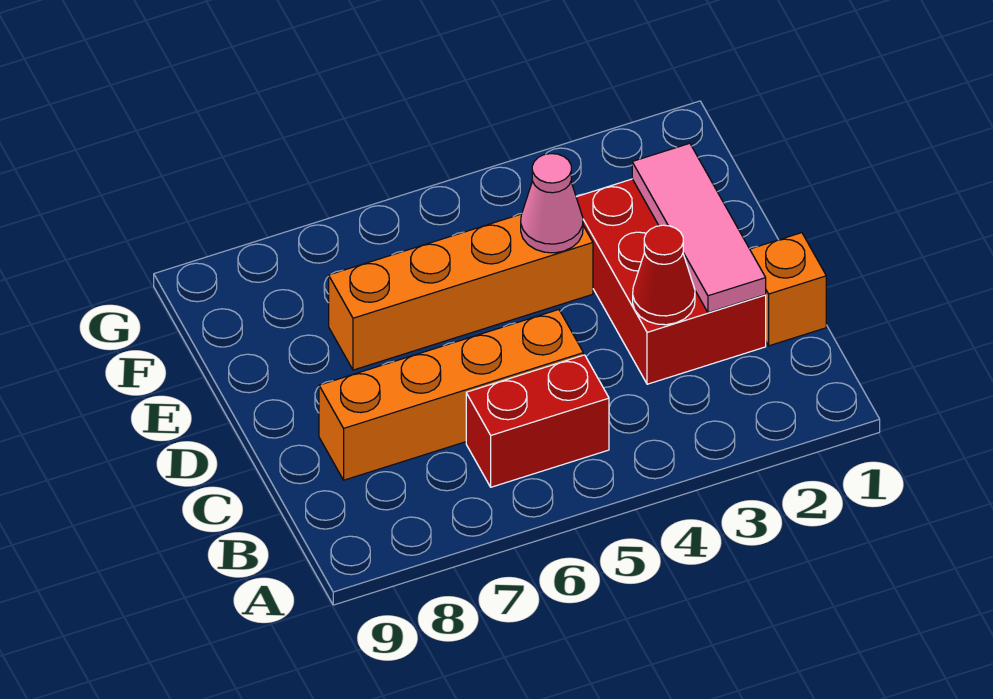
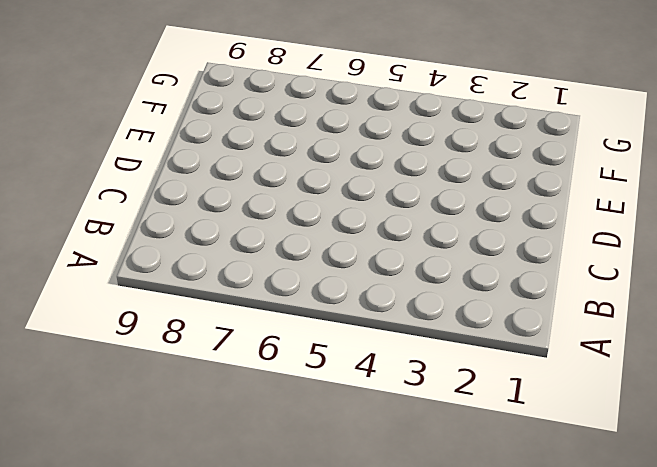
none -> red brick B5:B6 level 1
none -> orange brick C1 level 1

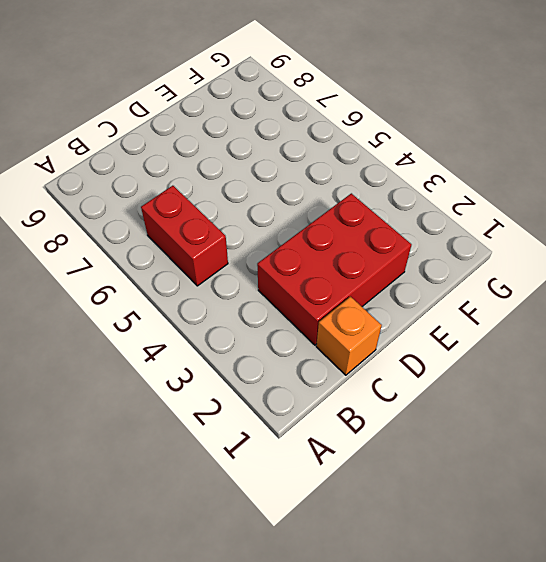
none -> orange brick C5:C8 level 1
none -> orange brick E4:E7 level 1

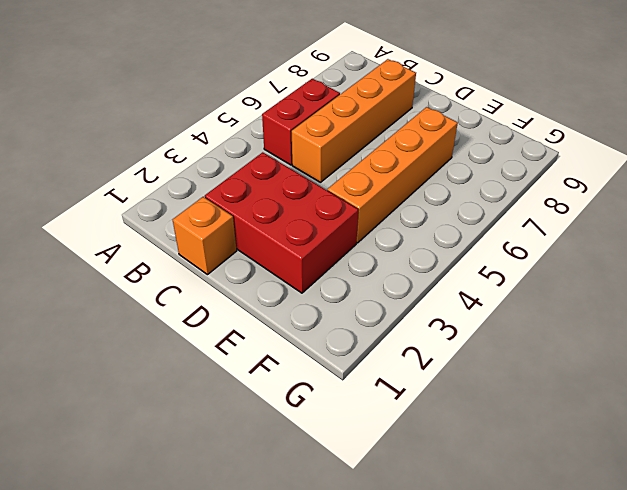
none -> pink tile C2:E2 level 2
none -> red cone C3 level 2

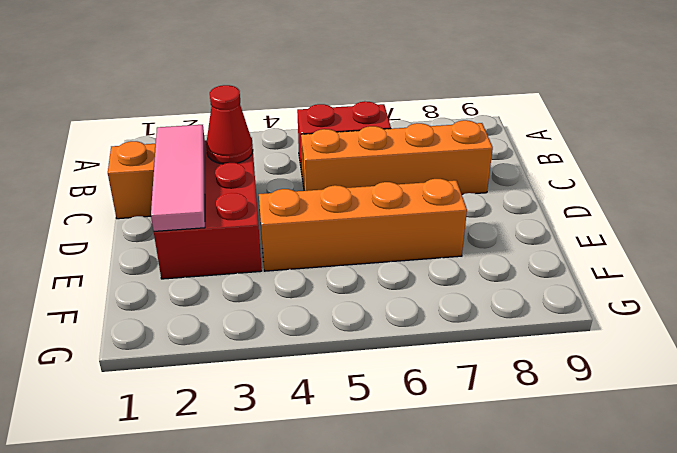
none -> pink cone E4 level 2

